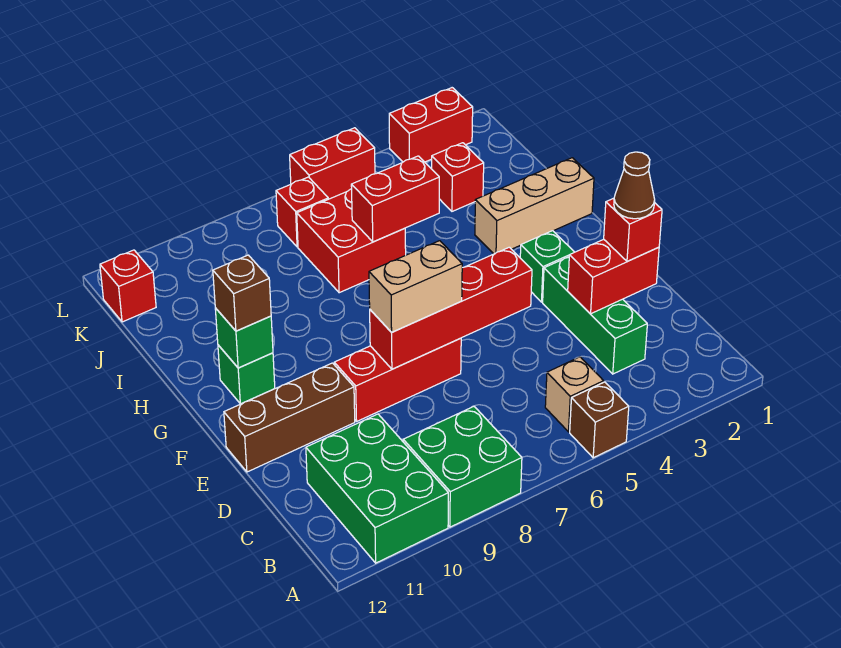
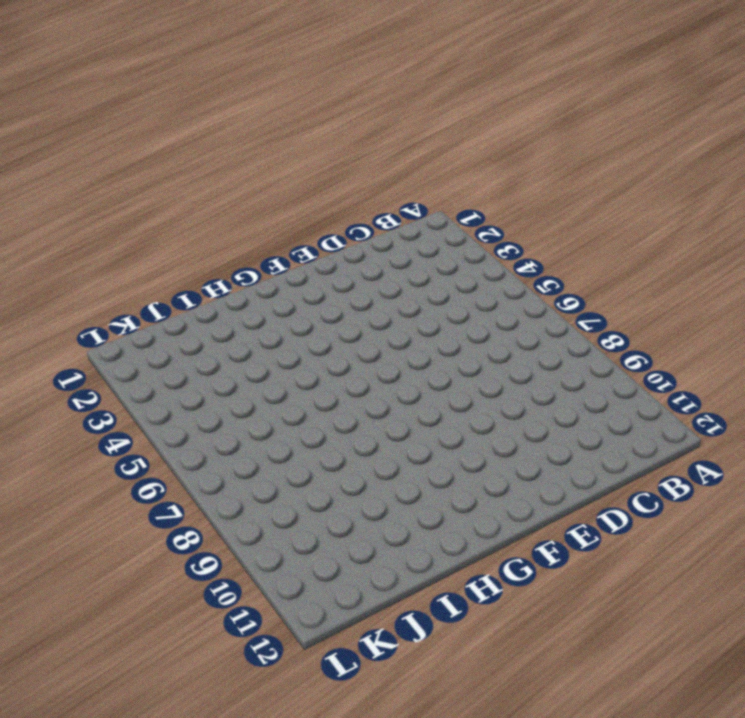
none -> brown brick A5 level 1
none -> green brick A8:B9 level 1
none -> green brick A10:C11 level 1

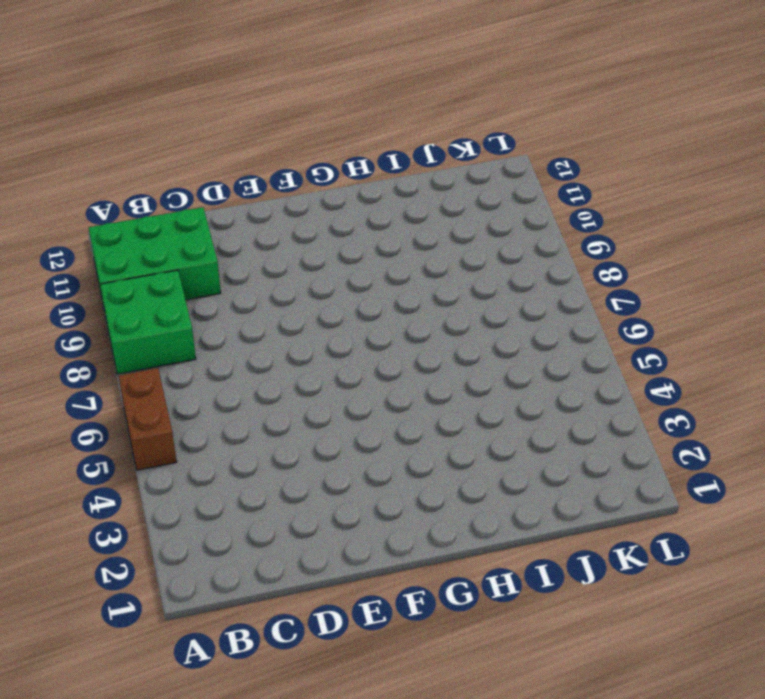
brown brick A5:A6 level 1 -> brown brick A5 level 1
none -> tan brick B5 level 1
none -> green brick C3:E3 level 1
none -> red brick E7:E9 level 1

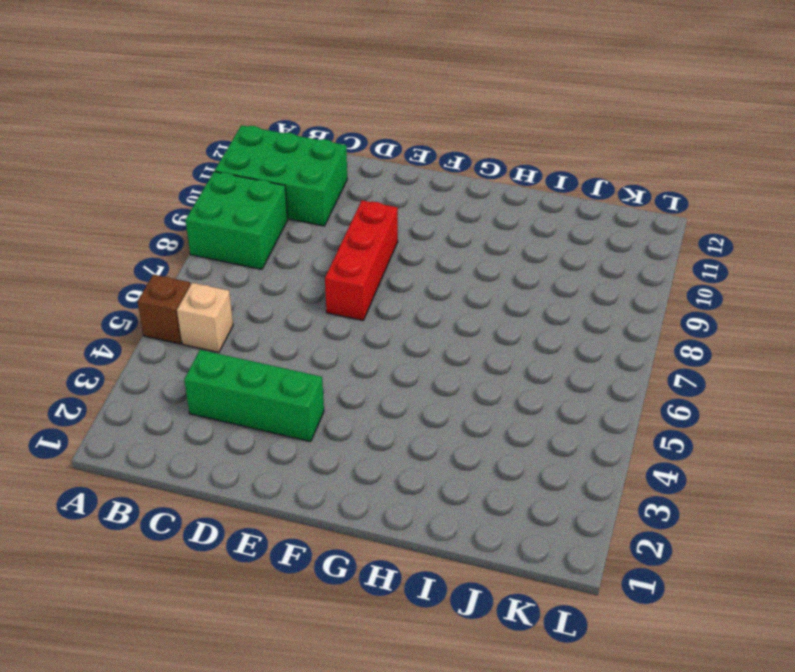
none -> brown brick E10:E12 level 1
none -> green brick F3 level 1
none -> green brick G11 level 1

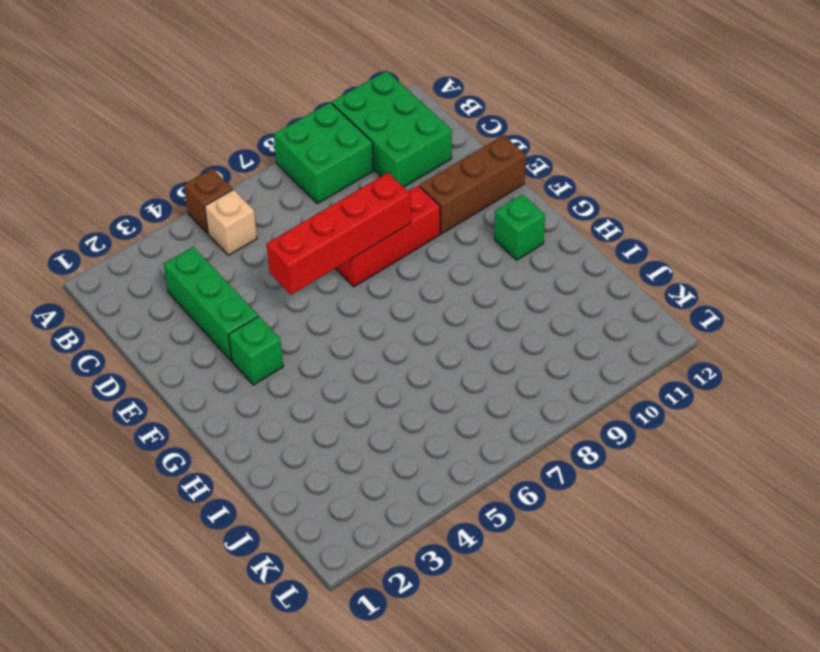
none -> tan brick H1:H3 level 1
none -> red brick I6:J7 level 1
none -> red brick J3 level 1

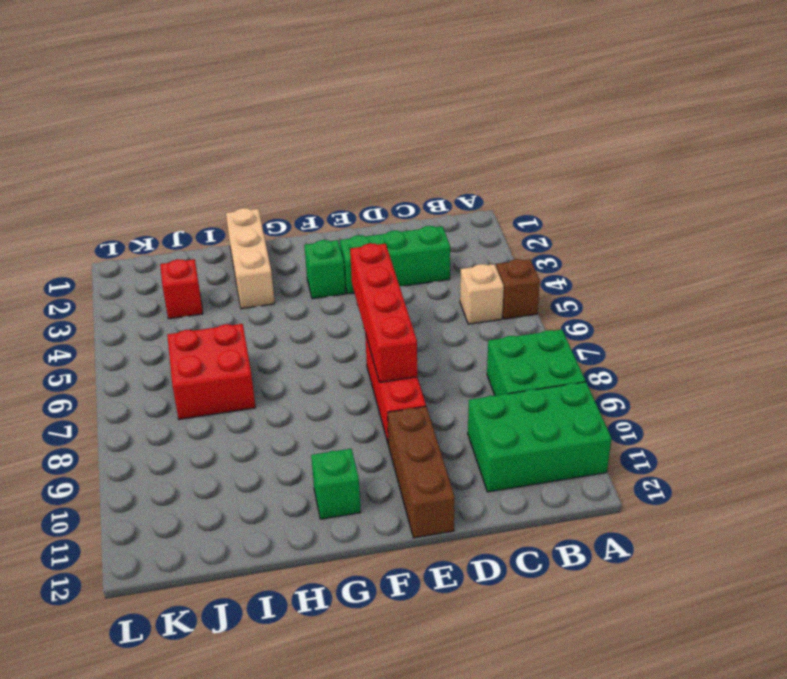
none -> red brick K7 level 1
none -> red brick K12 level 1
none -> red brick L2:L3 level 1

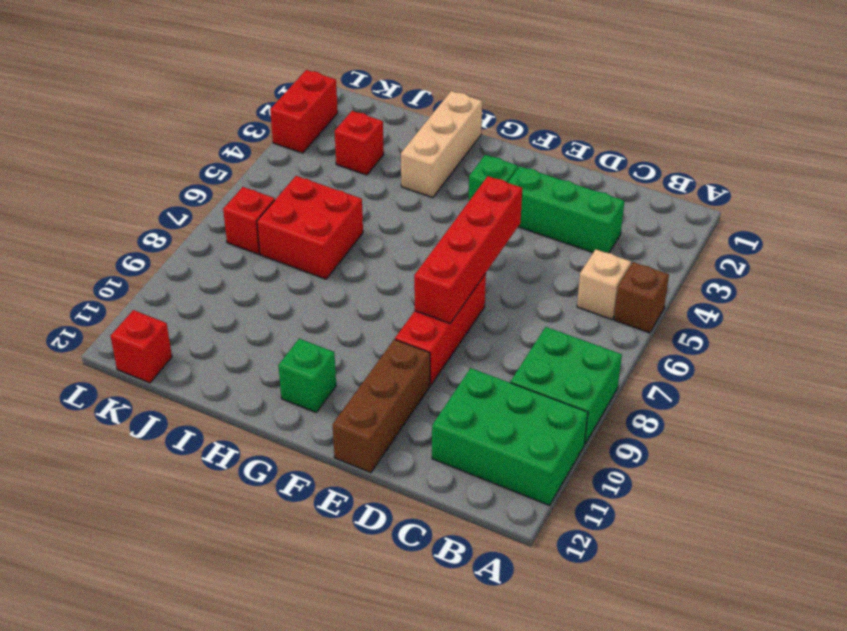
none -> red brick L5:L6 level 1
none -> red brick D2:D3 level 2
none -> green brick G11 level 2

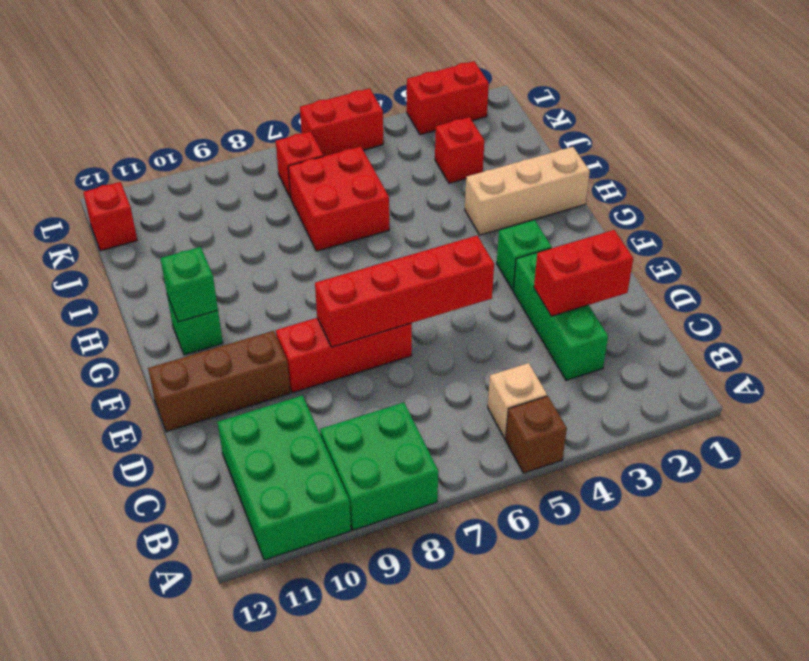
none -> red brick I5:I6 level 2
none -> red brick D2 level 3
none -> tan brick E7:E8 level 3

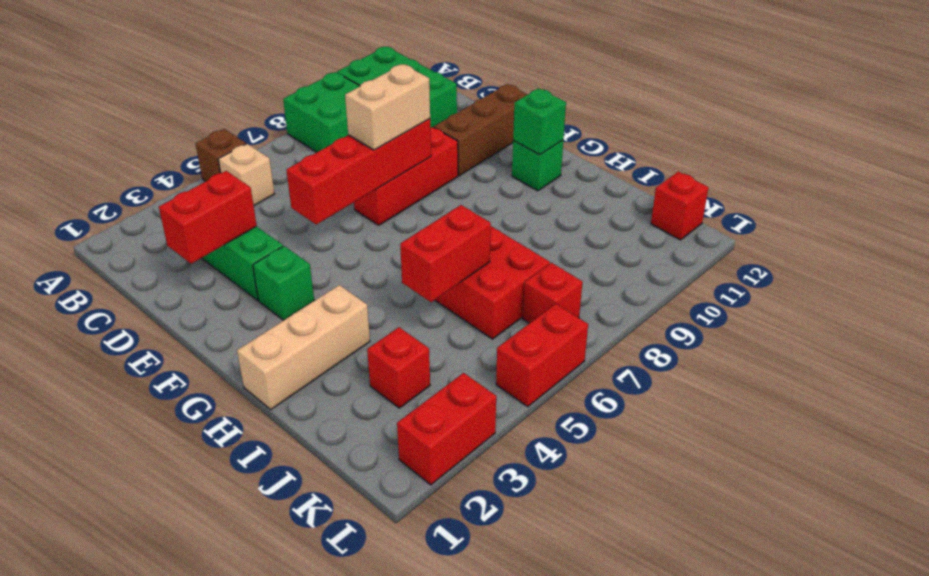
none -> red brick D2 level 3
none -> brown brick G11 level 3
none -> brown cone D2 level 4

